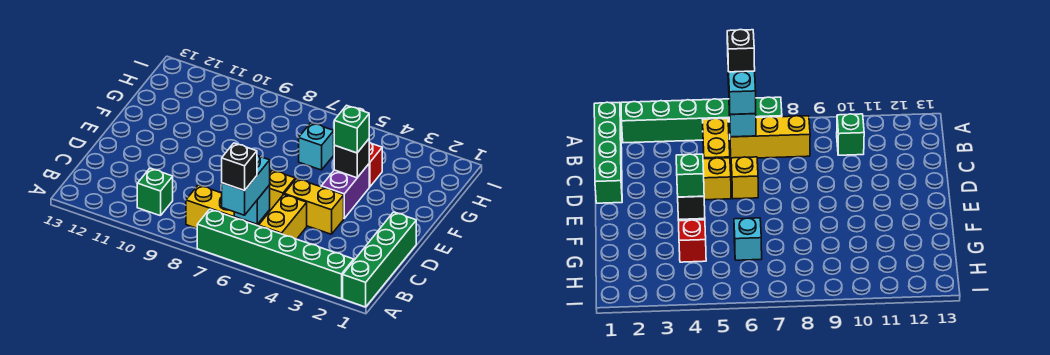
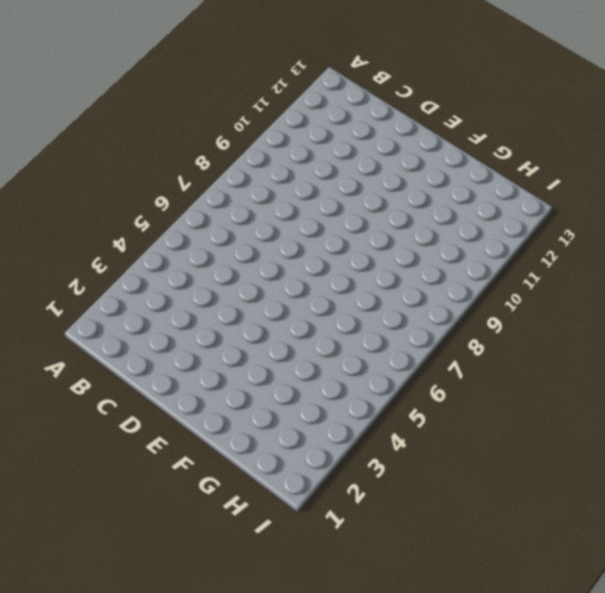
none -> green brick A1:D1 level 1
none -> green brick A2:A7 level 1
none -> yellow brick B5:C5 level 1

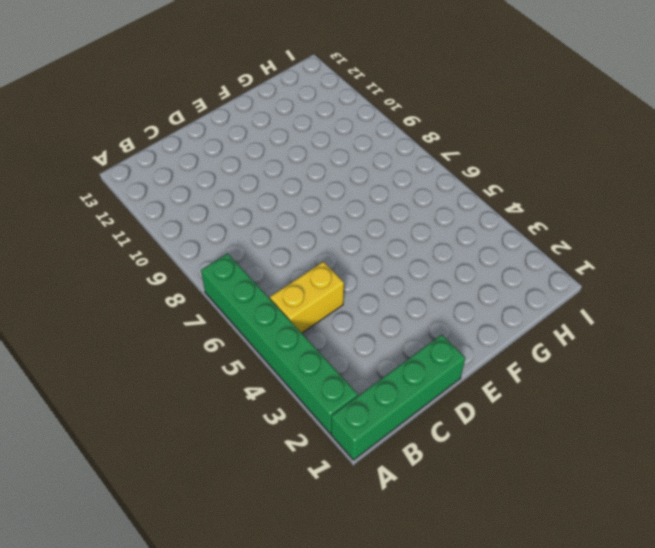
none -> yellow brick B6:B8 level 1
none -> green brick B10 level 1
none -> yellow brick D4:D5 level 1

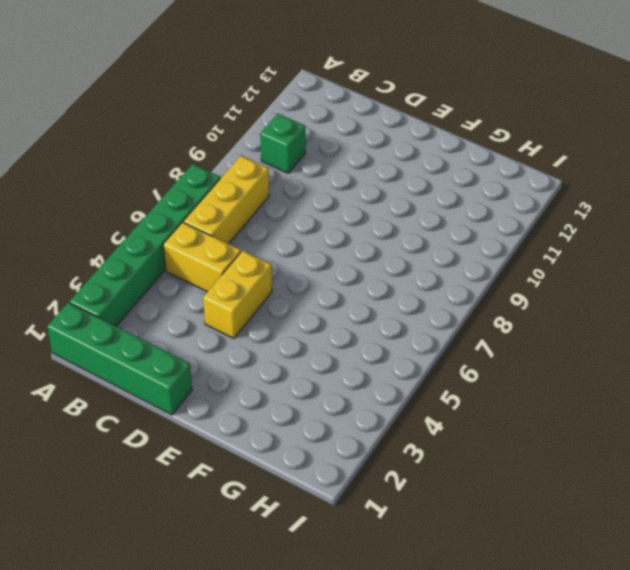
none -> yellow brick D6 level 1
none -> purple brick E4:F4 level 1
none -> red brick G4 level 1

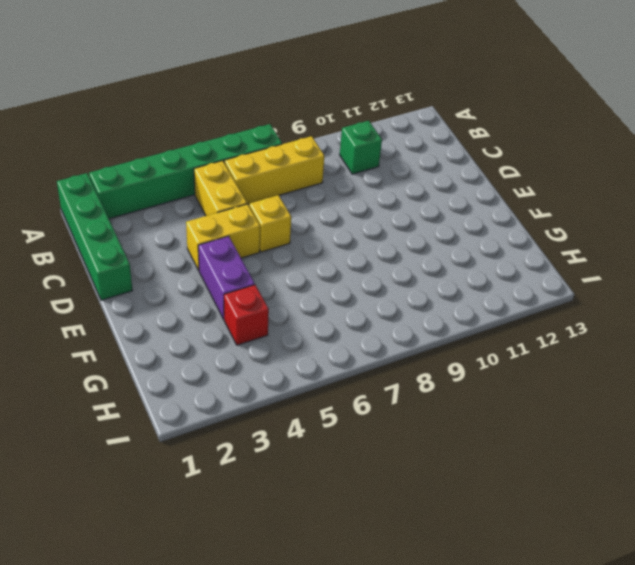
none -> cyan brick G6 level 1
none -> cyan brick B6 level 2
none -> black brick F4 level 2

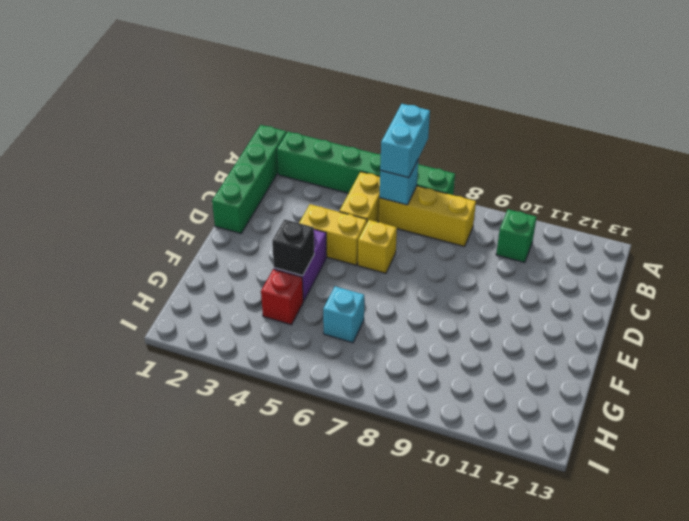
none -> green brick F4 level 3
none -> black brick A6 level 4

